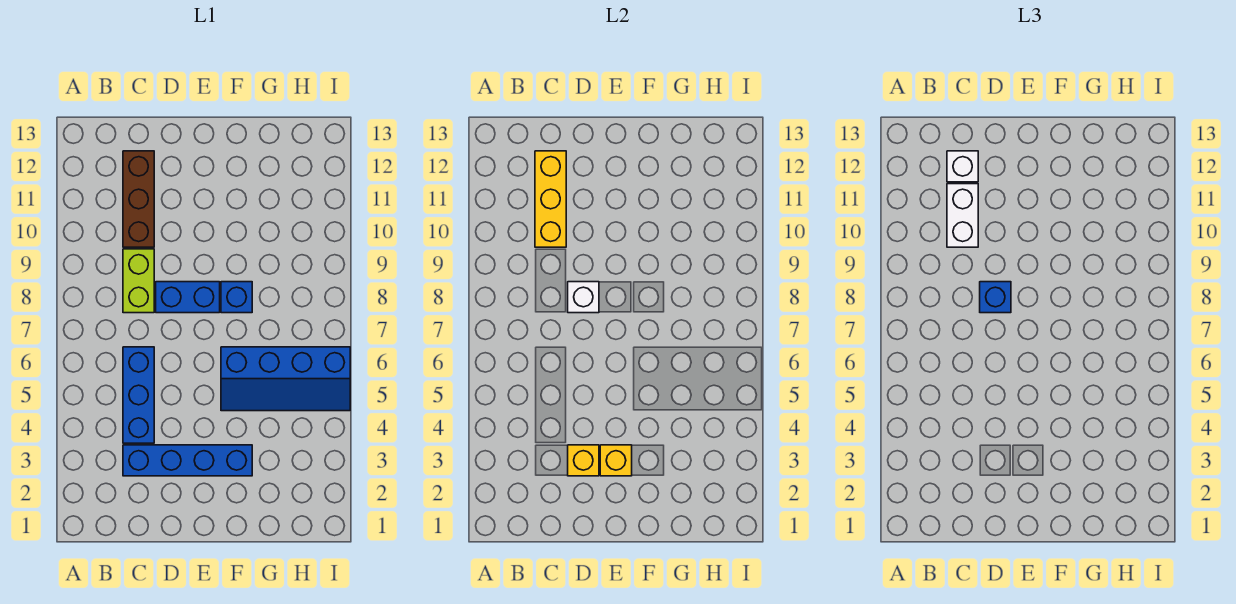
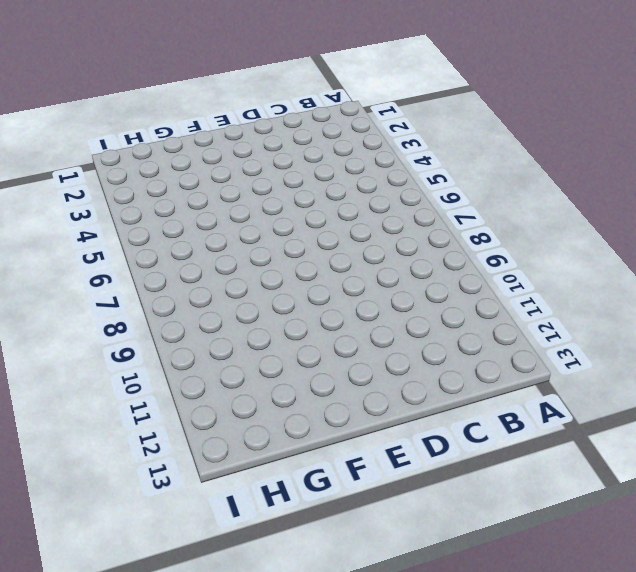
none -> blue brick C3:F3 level 1
none -> blue brick C4:C6 level 1
none -> lime brick C8:C9 level 1

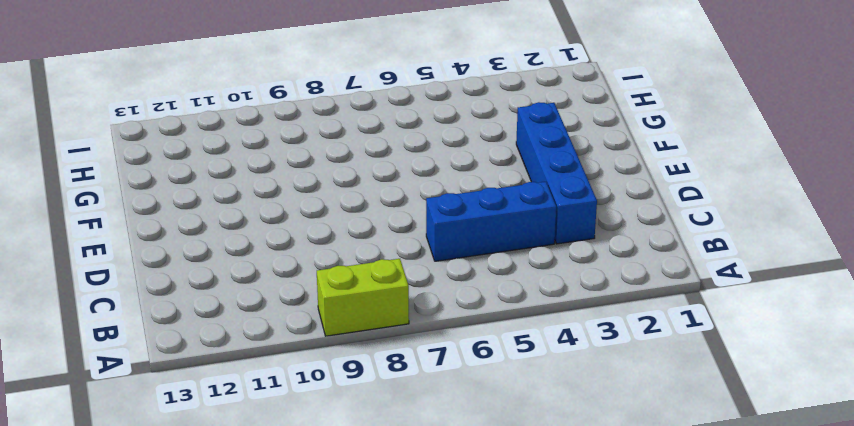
lime brick A8:A9 level 1 -> lime brick C8:C9 level 1
none -> brown brick C10:C12 level 1
none -> blue brick D8:E8 level 1
none -> blue slope F5:I6 level 1 top 6

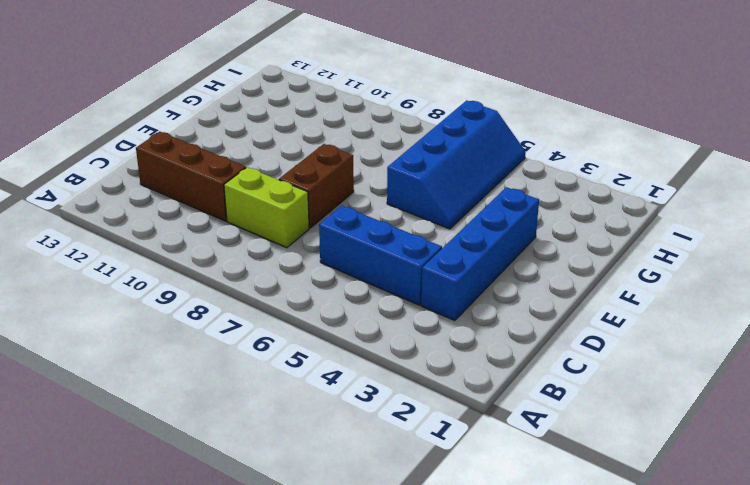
brown brick D8:E8 level 1 -> blue brick D8:E8 level 1
none -> blue brick F8 level 1
none -> yellow brick C10:C12 level 2
none -> yellow brick D3 level 2

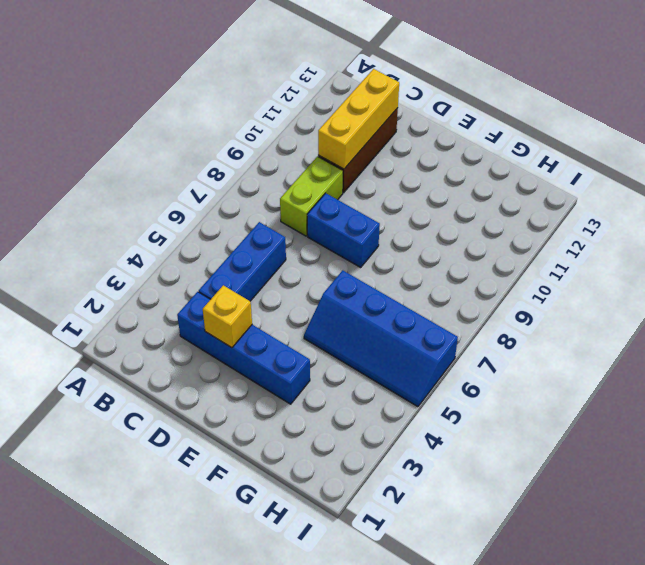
none -> blue brick F8 level 1
none -> white brick D8 level 2
none -> yellow brick E3 level 2

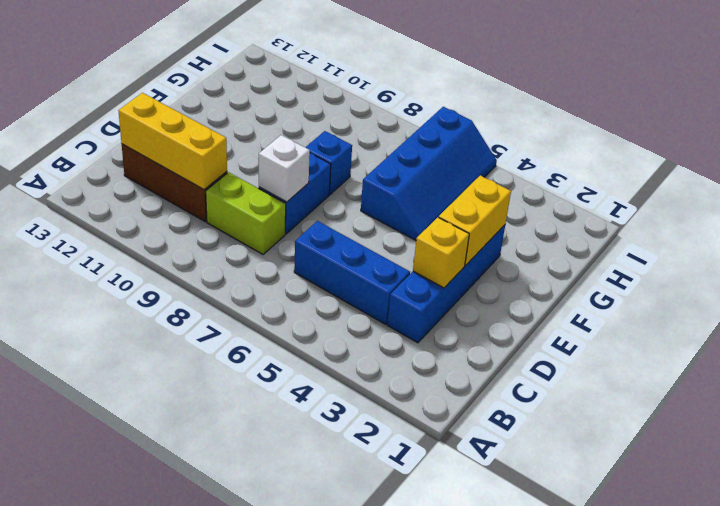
yellow brick E3:F3 level 2 -> yellow brick E3 level 2
none -> white brick C10:C11 level 3
none -> white brick C12 level 3
none -> blue brick D8 level 3

